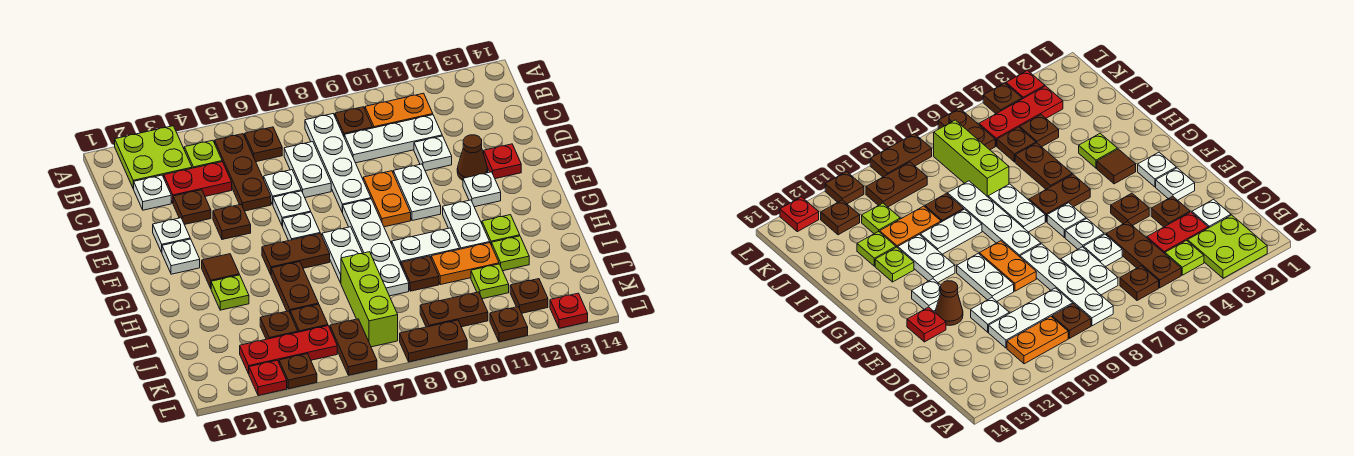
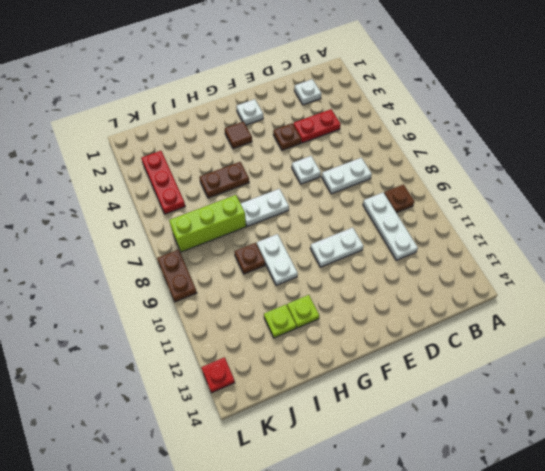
red plate C4:D4 level 1 -> red plate C3:C4 level 1
none -> lime plate A2:B3 level 1
none -> lime plate B4 level 1
none -> brown plate B5:D5 level 1
none -> brown plate B6 level 1

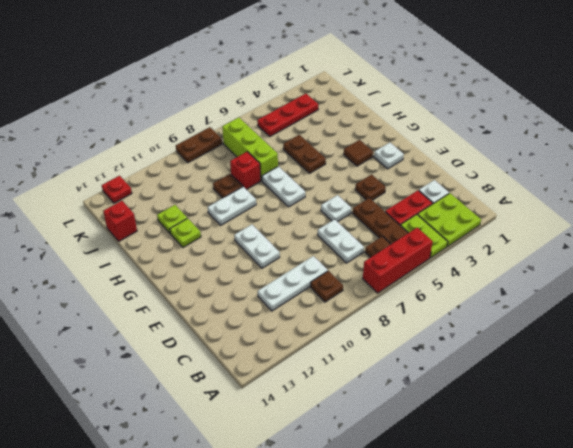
lime plate A4:B4 level 1 -> lime plate B4 level 1
red brick A5:A7 level 1 -> none
red brick I8 level 1 -> white plate F8:I8 level 1
red brick J14 level 1 -> none
none -> white plate B8:E8 level 1
none -> orange plate B10:B11 level 1
none -> brown plate D3 level 1
none -> white plate D6 level 1

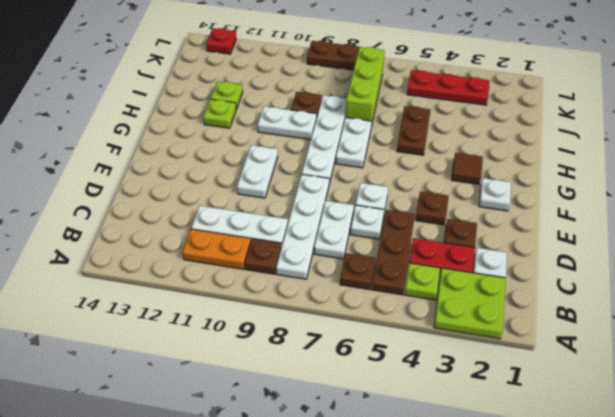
none -> white plate D11 level 1
none -> white plate E2 level 1
none -> orange plate E9:F9 level 1
none -> brown cone E12 level 1

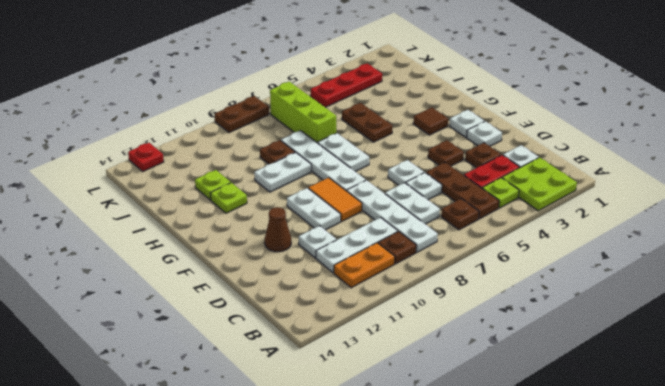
orange tile E9:F9 level 1 -> orange plate E9:F9 level 1
none -> red plate E13 level 1
none -> white plate F6 level 1
none -> white plate F12 level 1
none -> brown plate G5:G6 level 1

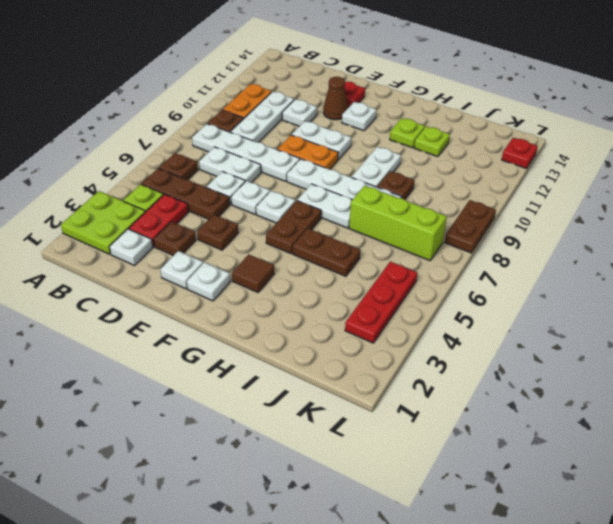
none -> white plate G11:H11 level 1
none -> lime plate H3 level 1
none -> orange plate I10:I11 level 1
none -> brown plate J4 level 1

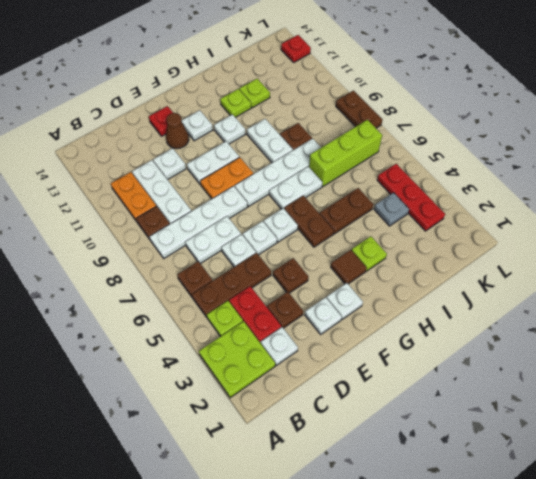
white plate G11 level 1 -> white plate G11:H11 level 1
grey plate J4 level 1 -> brown plate J4 level 1
none -> orange plate I10:I11 level 1
none -> brown plate J5 level 1
none -> lime plate J11 level 1
none -> brown plate K6:L6 level 1

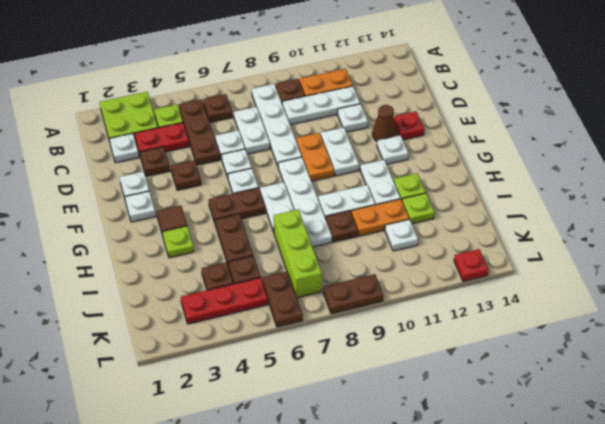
white plate J11 level 1 -> lime plate J11 level 1
none -> brown plate K9:K10 level 1
none -> brown plate K12 level 1
none -> red plate L3 level 1
none -> brown plate L4 level 1

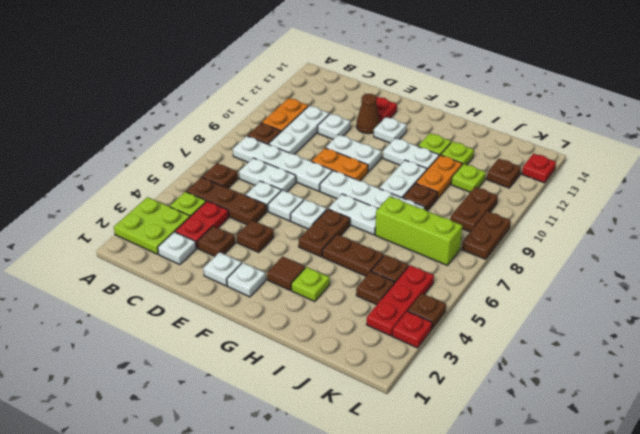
none -> brown plate K6:L6 level 1
none -> brown plate L11 level 1

